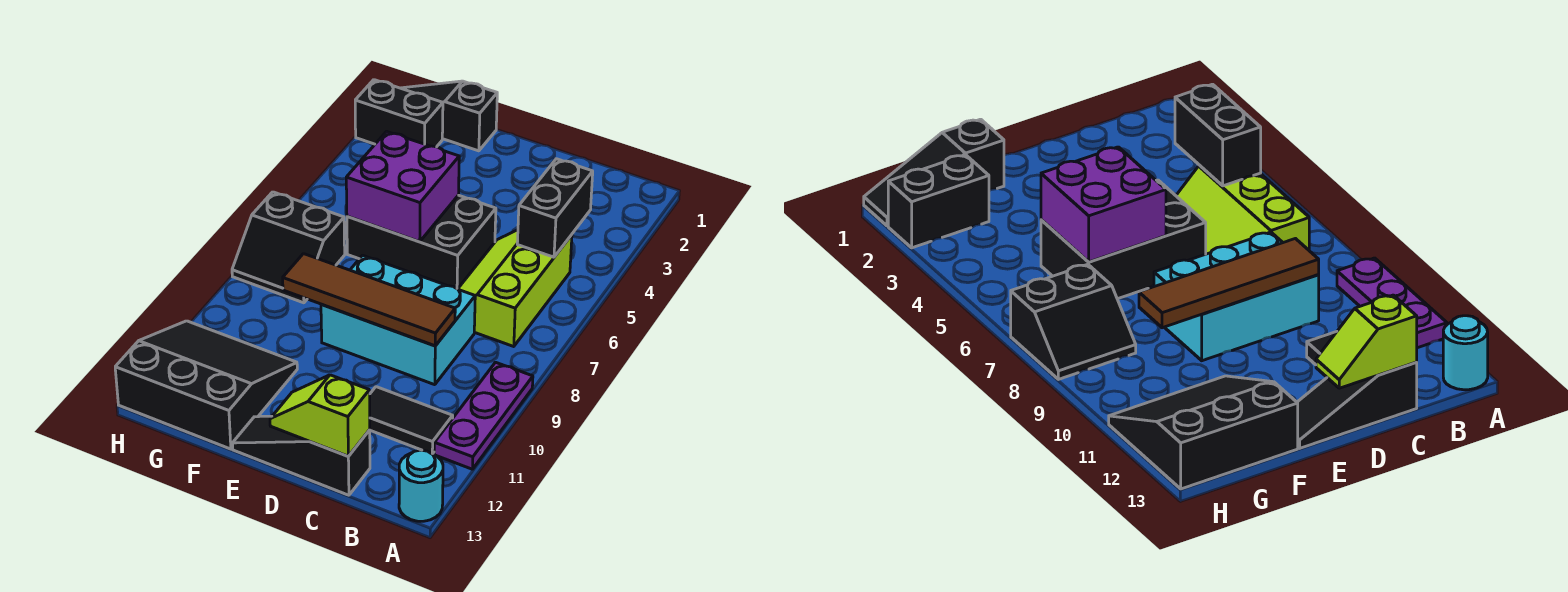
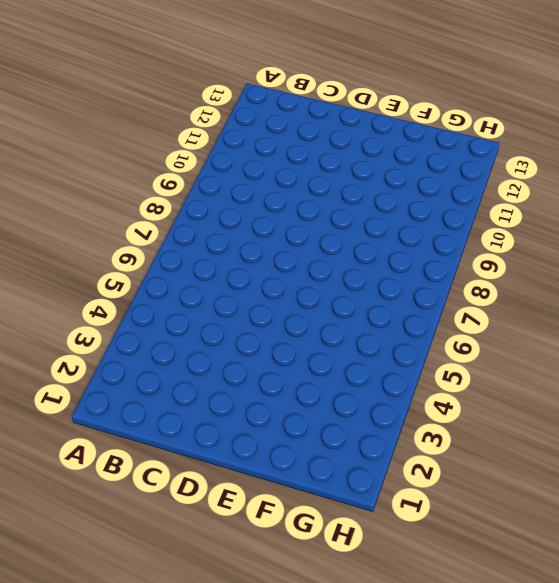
none -> purple plate A9:A11 level 1
none -> cyan round brick A13 level 1
none -> lime slope B5:C7 level 1 top B

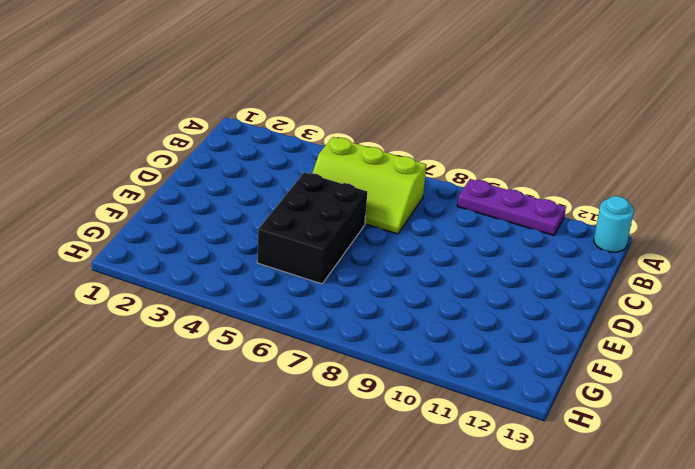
none -> black tile B11:C11 level 1
none -> cyan brick C8:E9 level 1
none -> black slope C13:E13 level 1 top C

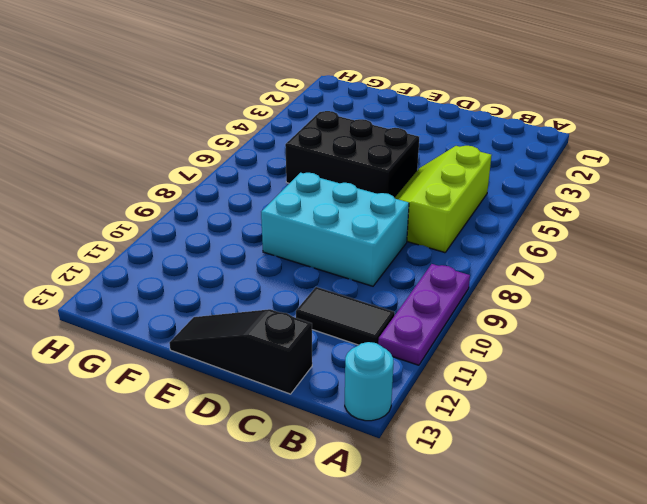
none -> black slope F1:H1 level 1 top F
none -> black slope F11:H13 level 1 top 13
none -> black brick G2:H2 level 1

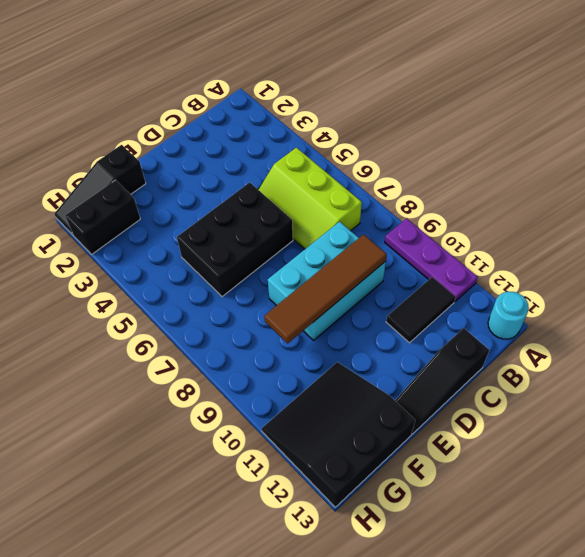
none -> black slope G7:H8 level 1 top 7
none -> black brick B4:B5 level 2
none -> lime slope C13:D13 level 2 top C

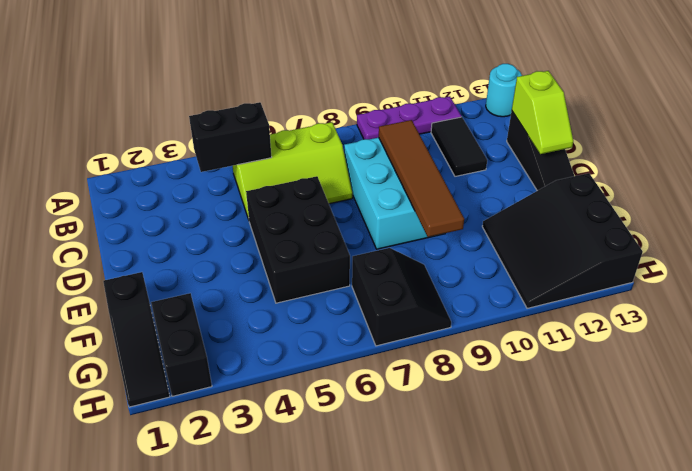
none -> purple brick E5:F6 level 2

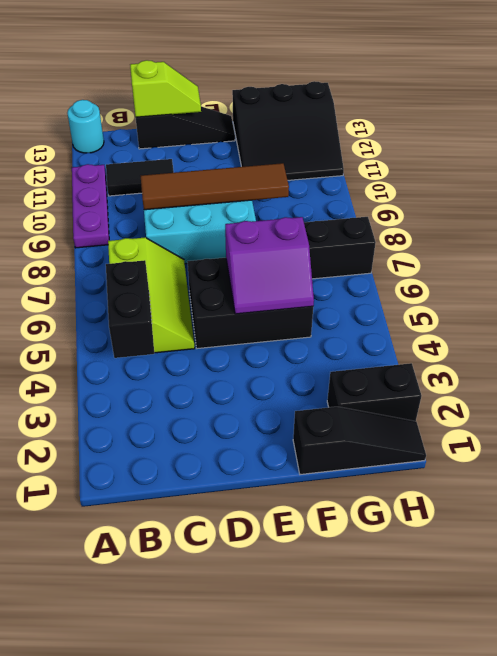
purple slope E5:F6 level 2 top 6 -> purple brick E5:F6 level 2

